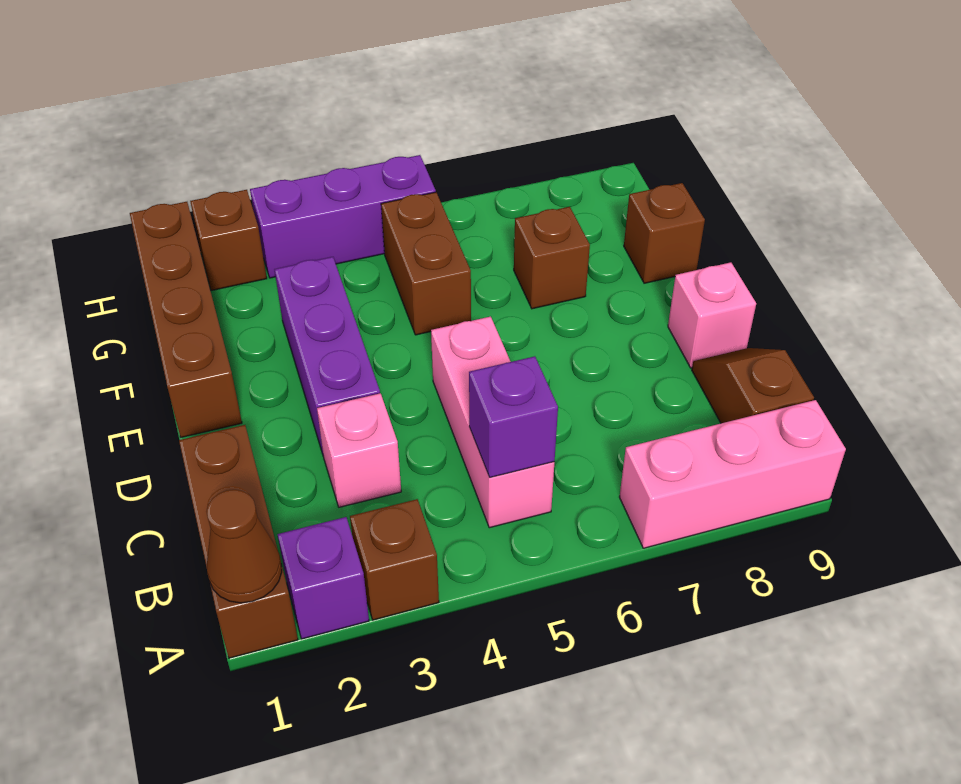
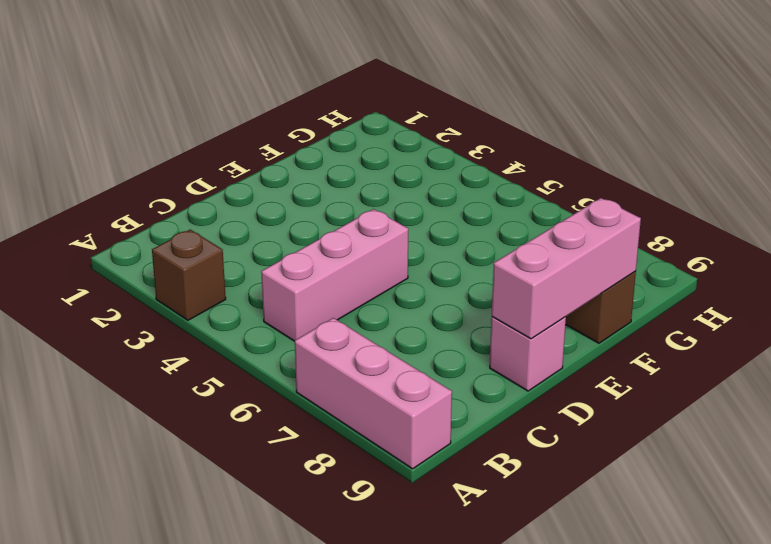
pink brick D9:F9 level 2 -> none
none -> brown brick A1:C1 level 1
none -> purple brick A2 level 1
none -> brown slope B9:C9 level 1 top B

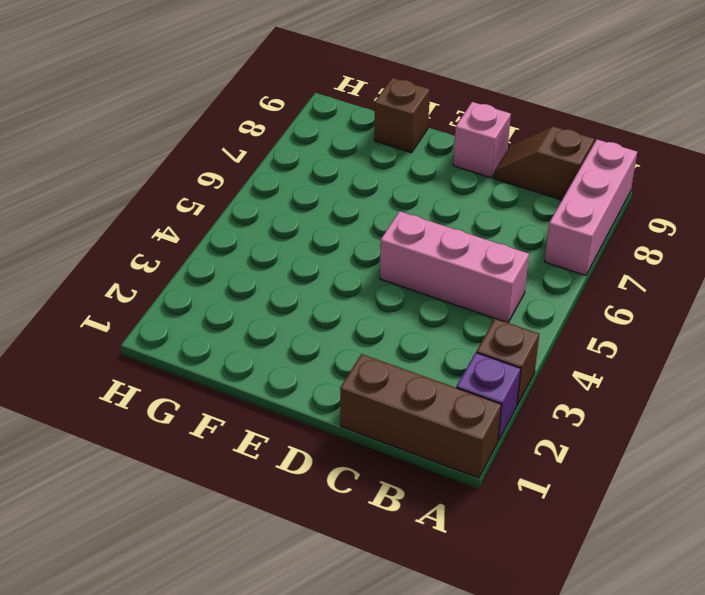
none -> pink brick C3 level 1
none -> purple brick D3:F3 level 1
none -> brown brick E1:H1 level 1

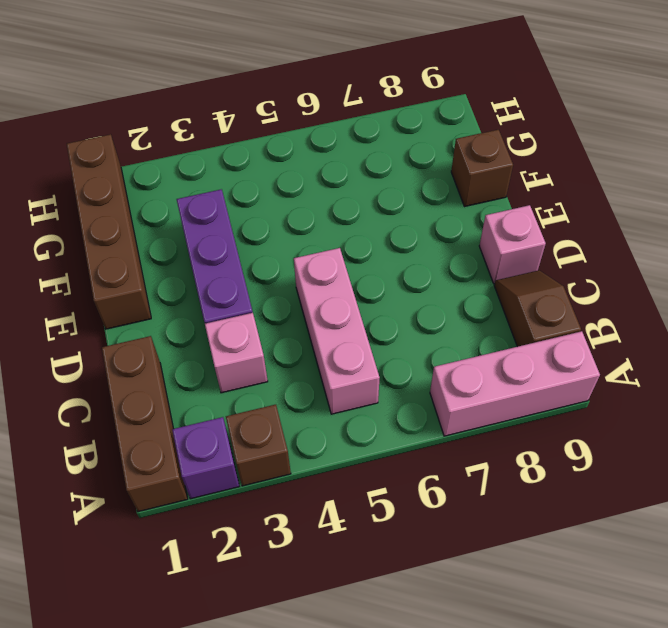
none -> brown brick F5:G5 level 1
none -> brown brick F7 level 1
none -> brown brick H2 level 1

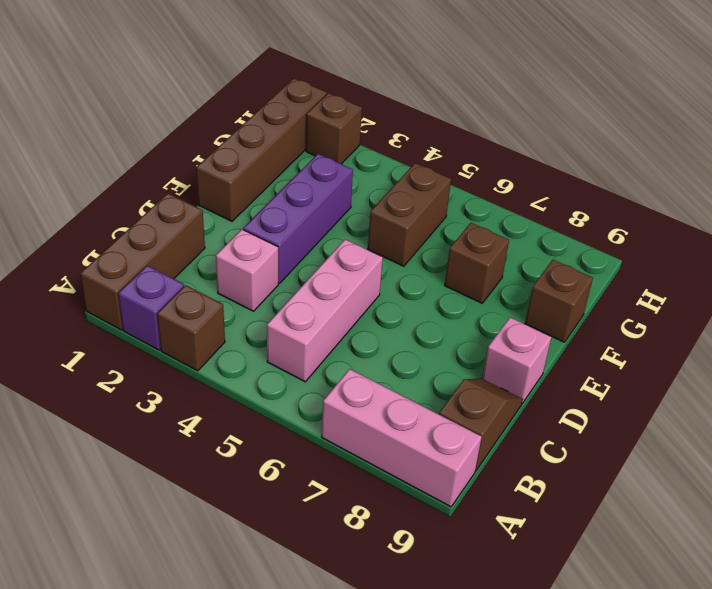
none -> purple brick H3:H5 level 1
none -> brown cone A1 level 2
none -> purple brick B5 level 2

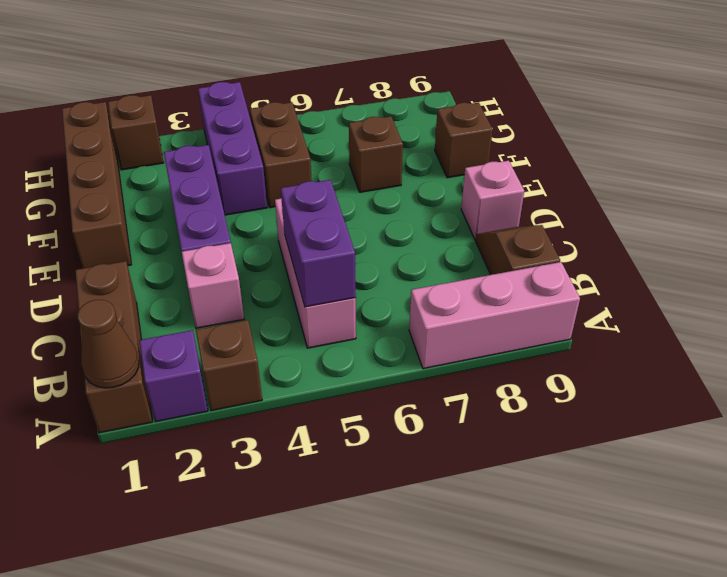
purple brick B5:C5 level 2 -> purple brick B5 level 2
purple brick F4:H4 level 1 -> purple brick H3:H5 level 1

